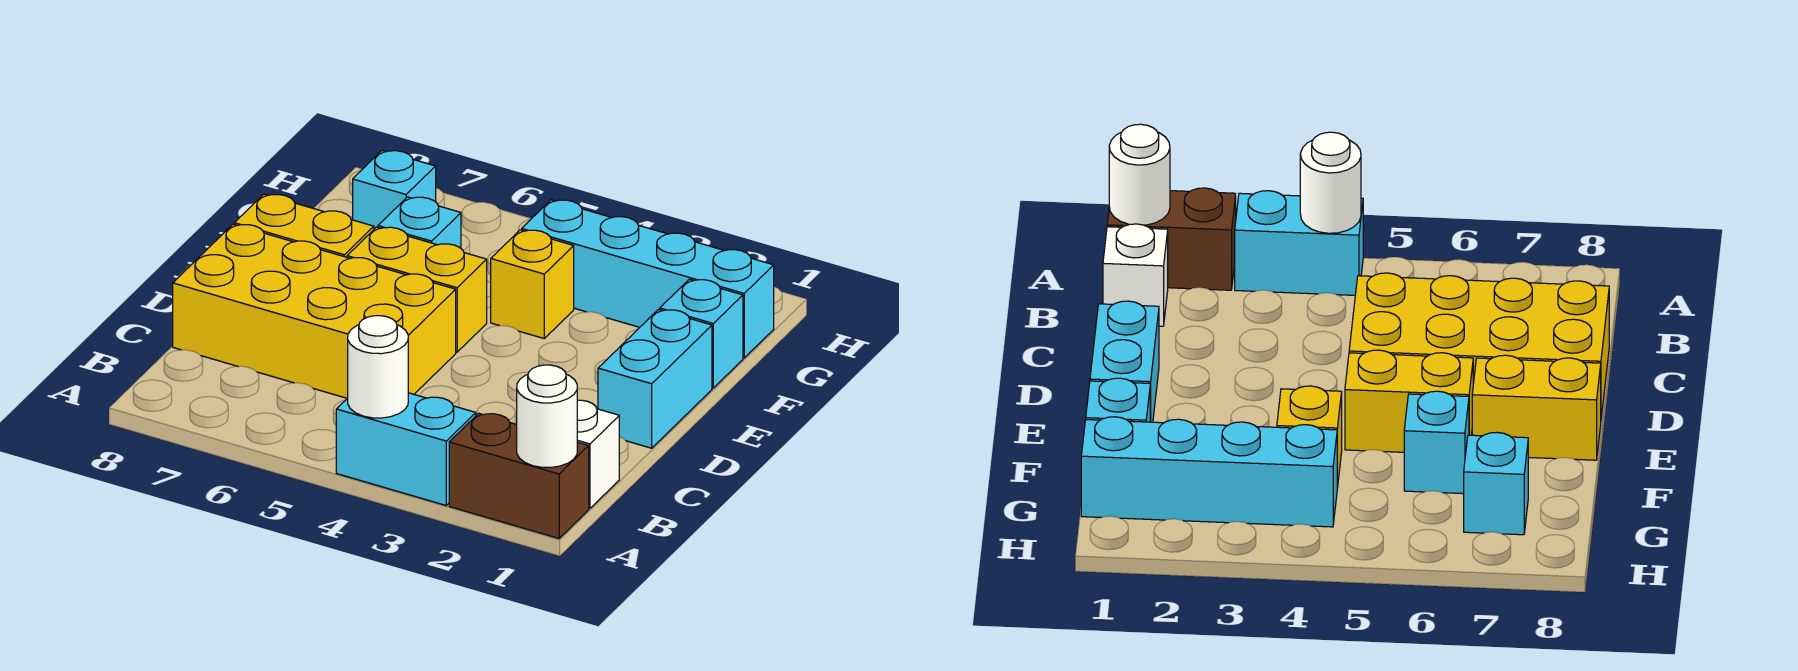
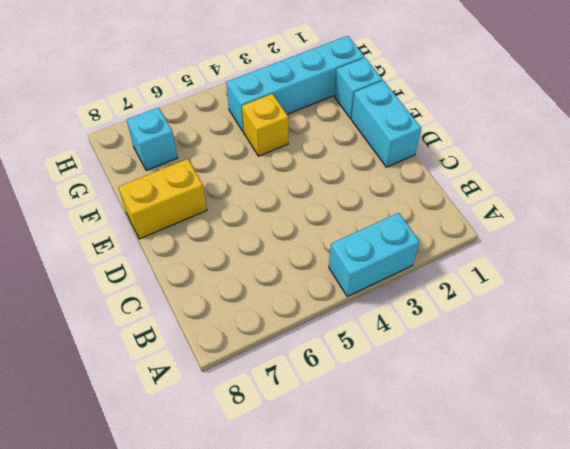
none -> brown brick A1:A2 level 1
none -> white brick B1 level 1
none -> yellow brick C5:D8 level 1

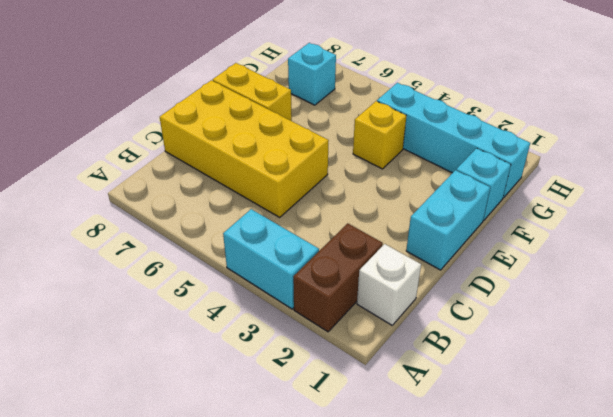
brown brick A2:B2 level 1 -> brown brick A1:A2 level 1
none -> yellow brick E5:E6 level 1
none -> cyan brick F6 level 1
none -> white round brick A1 level 2

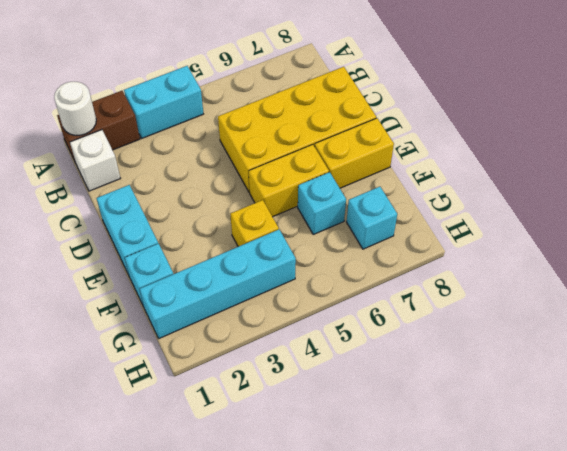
none -> white round brick A4 level 2

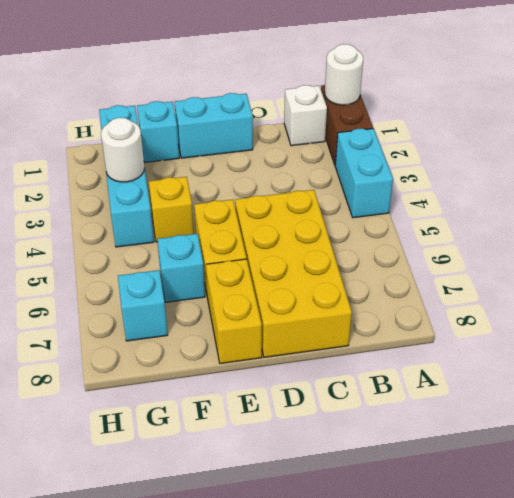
white round brick G3 level 2 -> white round brick A4 level 2

